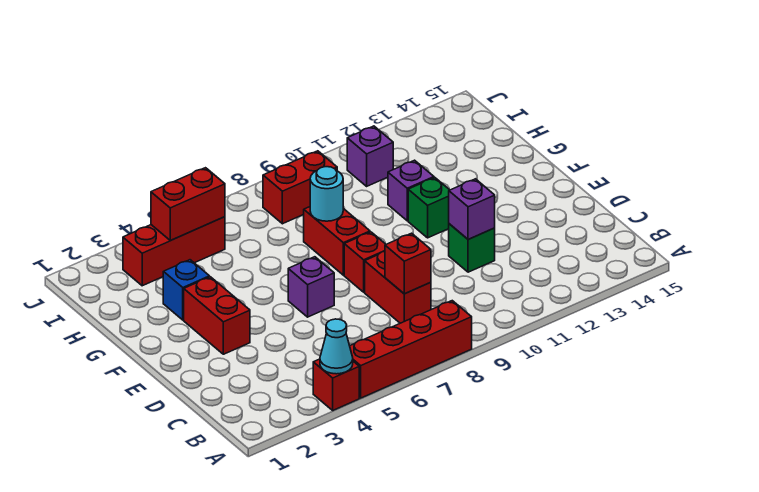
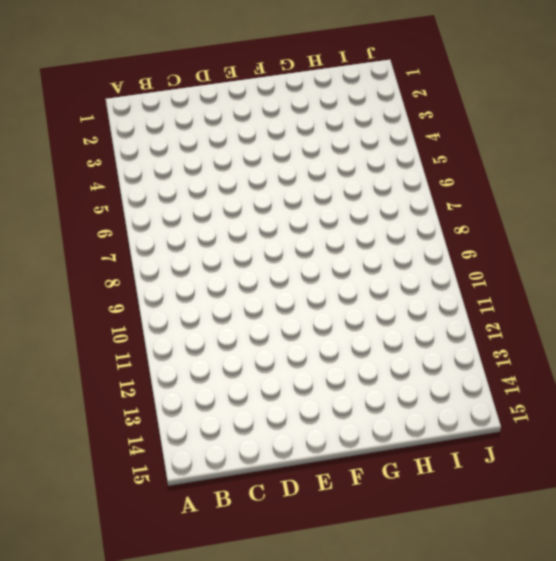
none -> red brick A4 level 1
none -> red brick A5:A8 level 1
none -> red brick C8:D8 level 1

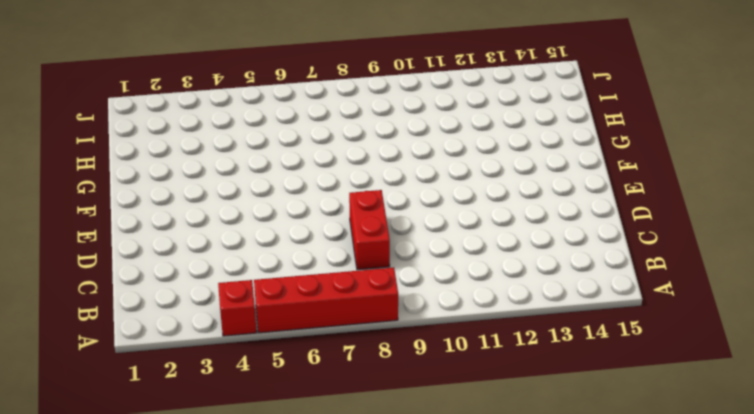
none -> green brick D11 level 1
none -> red brick E3:F3 level 1
none -> purple brick E6 level 1

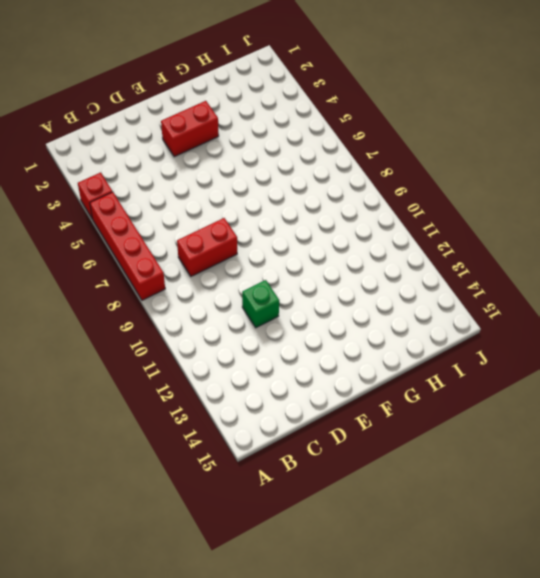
none -> purple brick E6 level 1
none -> red brick E8 level 1
none -> red brick F8:G8 level 1

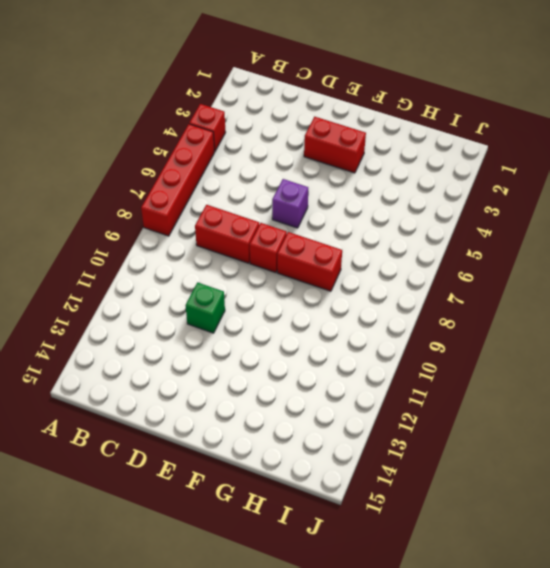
none -> green brick F11 level 1
none -> blue brick G3 level 1
none -> purple brick G11 level 1

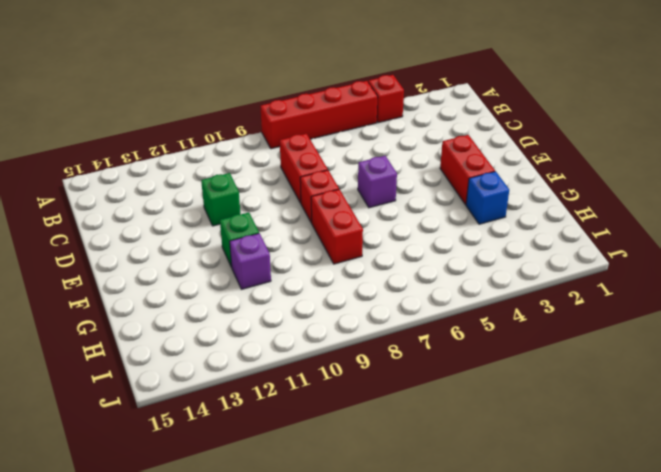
none -> red brick I3:I5 level 1
none -> red brick I8:I9 level 1
none -> purple brick I11 level 1

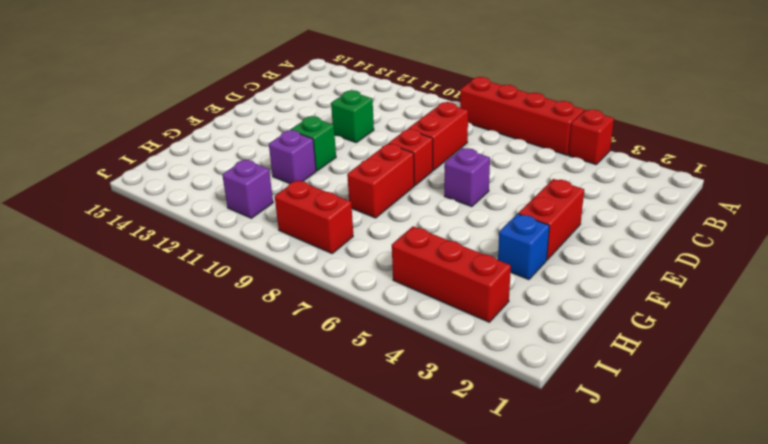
none -> cyan cone A4 level 2
none -> red brick C8 level 2
none -> purple brick D11 level 2

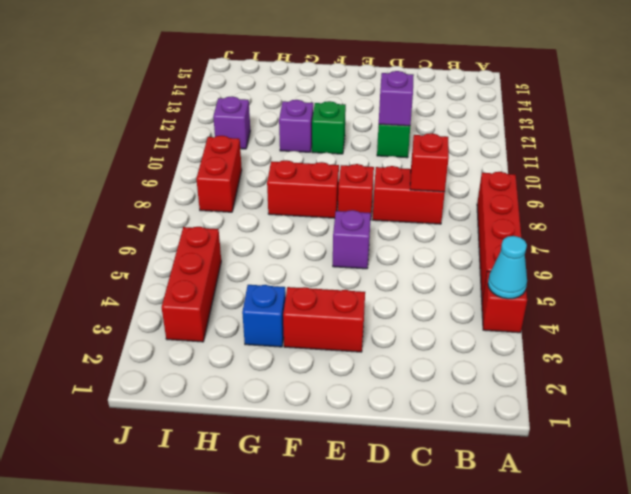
none -> cyan round brick G8 level 2
none -> red brick I4:I5 level 2

